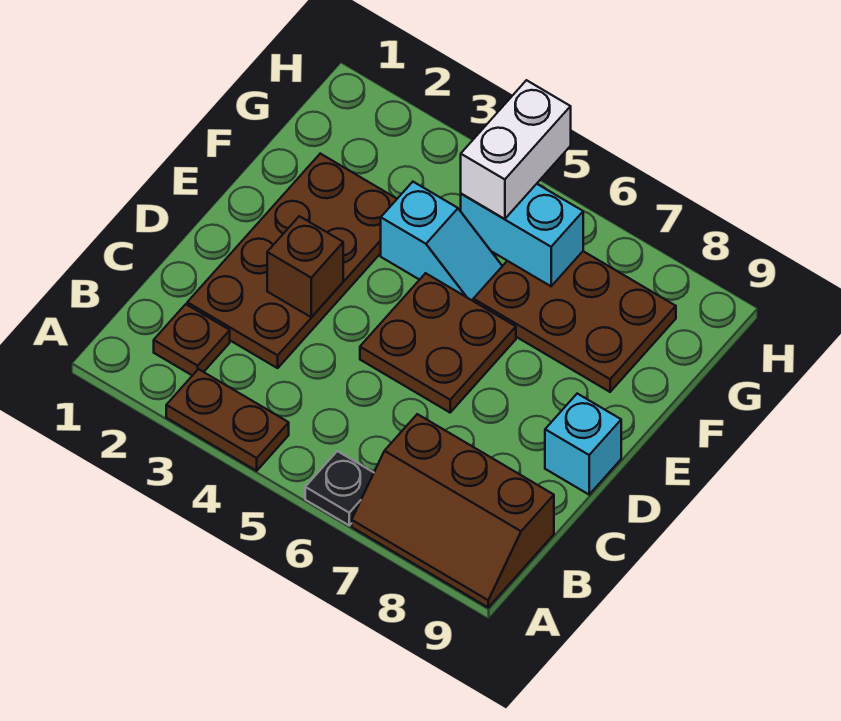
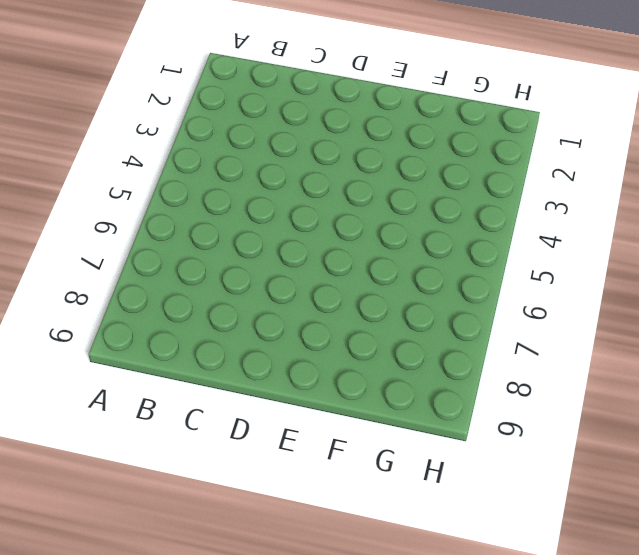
none -> brown plate A3:A4 level 1
none -> black plate A6 level 1
none -> brown slope A7:B9 level 1 top B

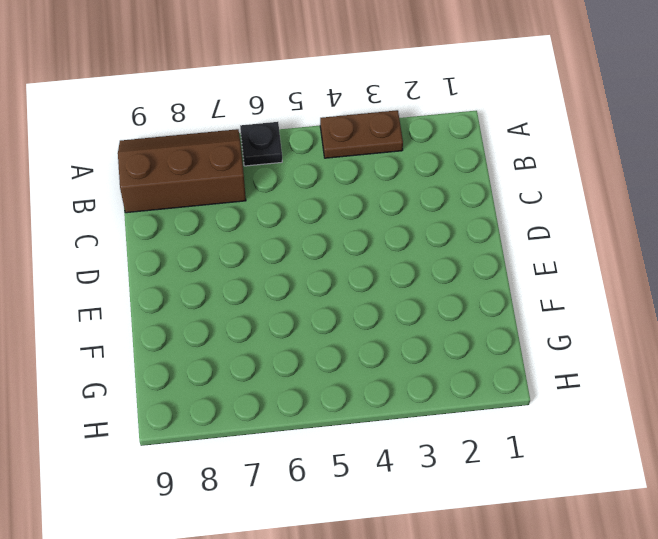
none -> brown plate B2 level 1
none -> brown plate C2:F3 level 1
none -> brown plate D5:E6 level 1

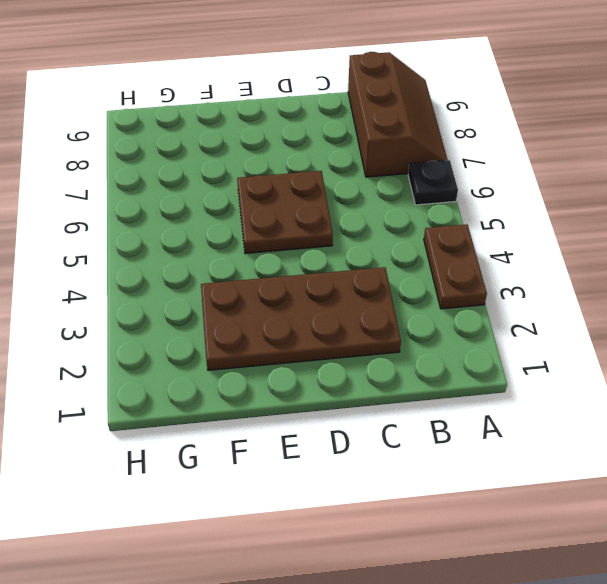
none -> brown plate B2 level 1
none -> cyan brick D9 level 1
none -> cyan slope F4:F5 level 1 top 4

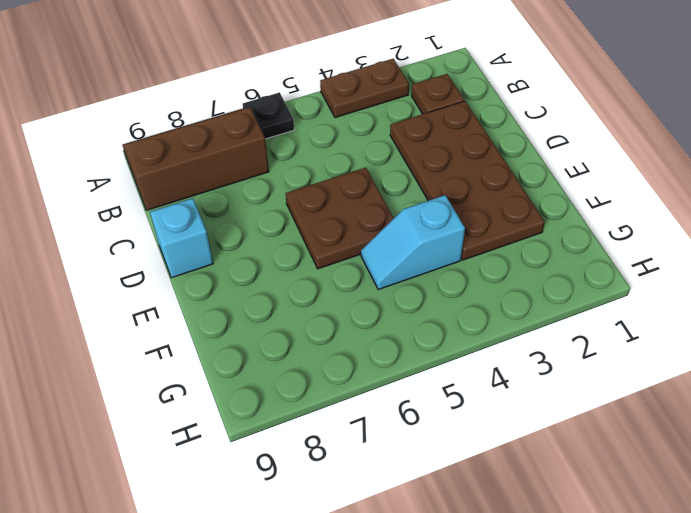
none -> brown plate F6:G8 level 1
none -> brown brick D3 level 2
none -> cyan brick G5:G6 level 2

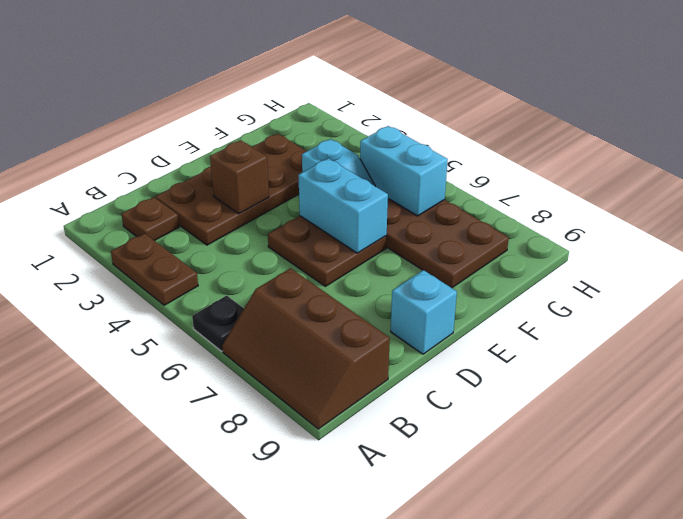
cyan brick E5:E6 level 2 -> none
none -> white brick G5:H5 level 3

